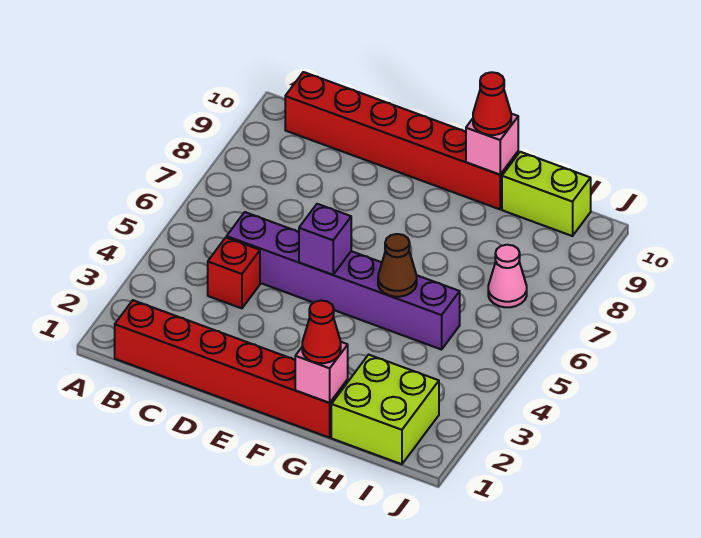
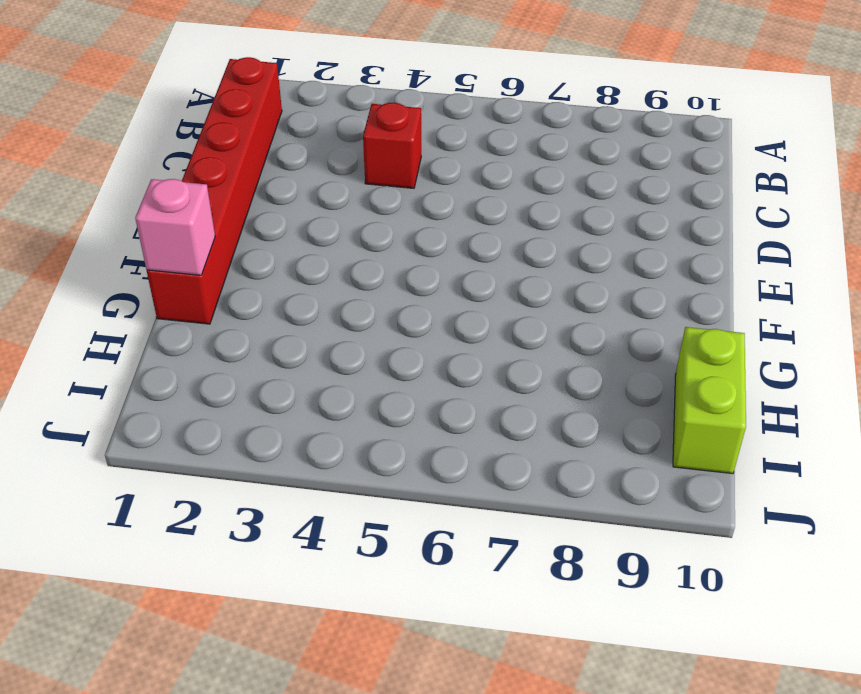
none -> red brick B10:G10 level 1
none -> purple brick C5:H5 level 1
none -> lime brick H1:I2 level 1

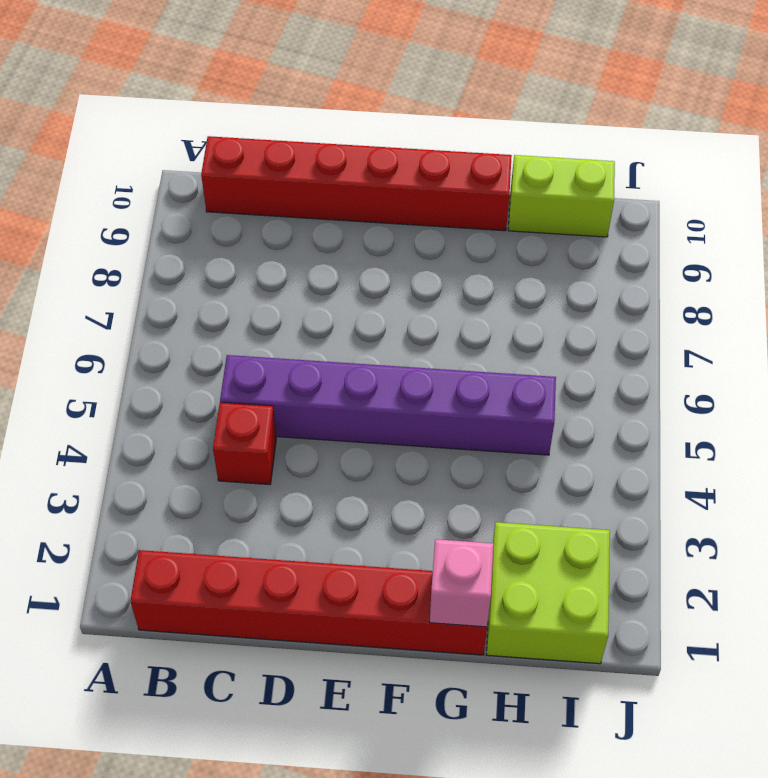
none -> pink cone I7 level 1
none -> purple brick E5 level 2
none -> brown cone G5 level 2

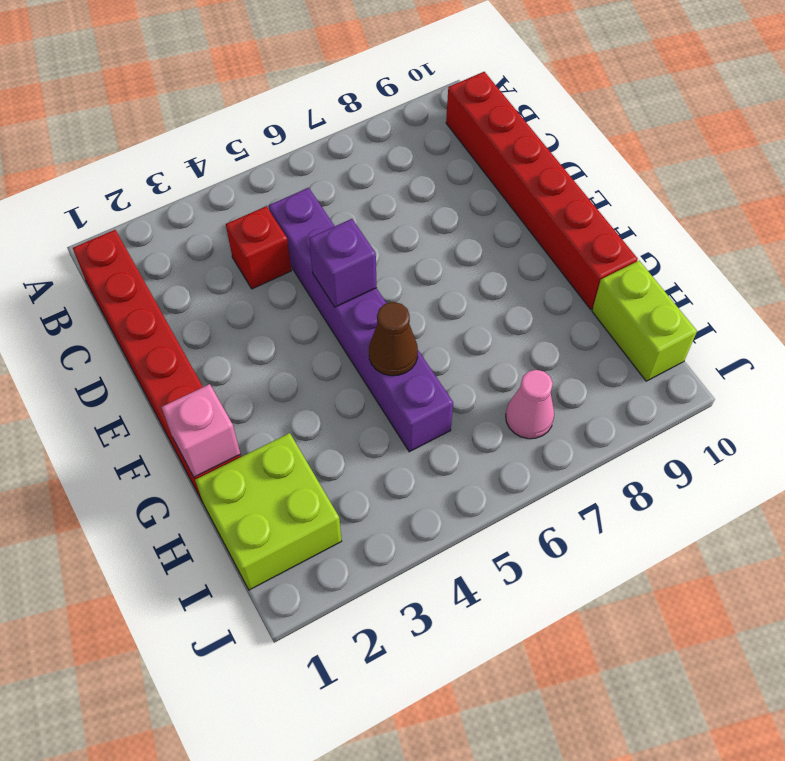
none -> pink brick G10 level 2
none -> red cone G1 level 3
none -> red cone G10 level 3

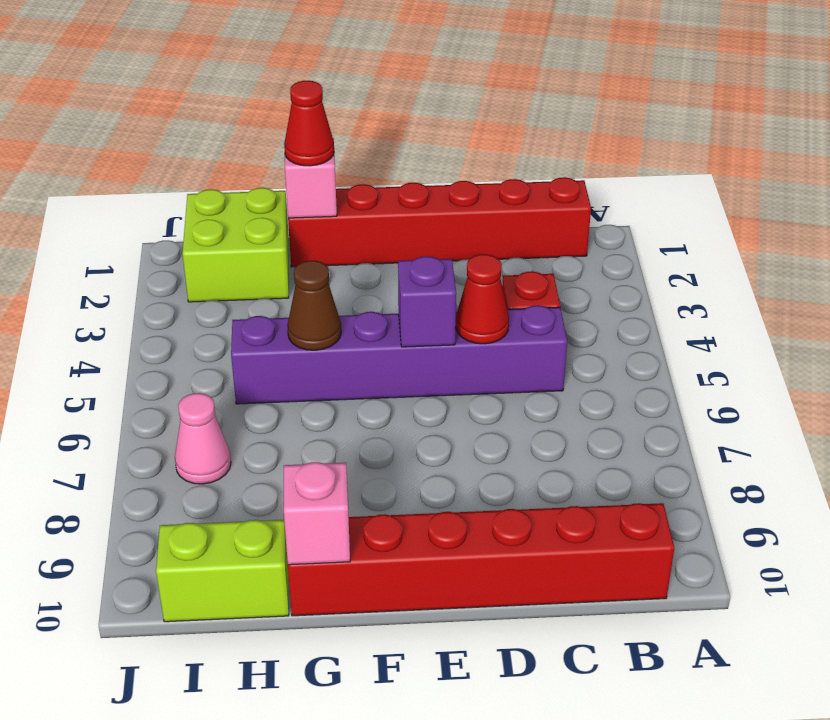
red cone D5 level 2 -> red cone G10 level 3

